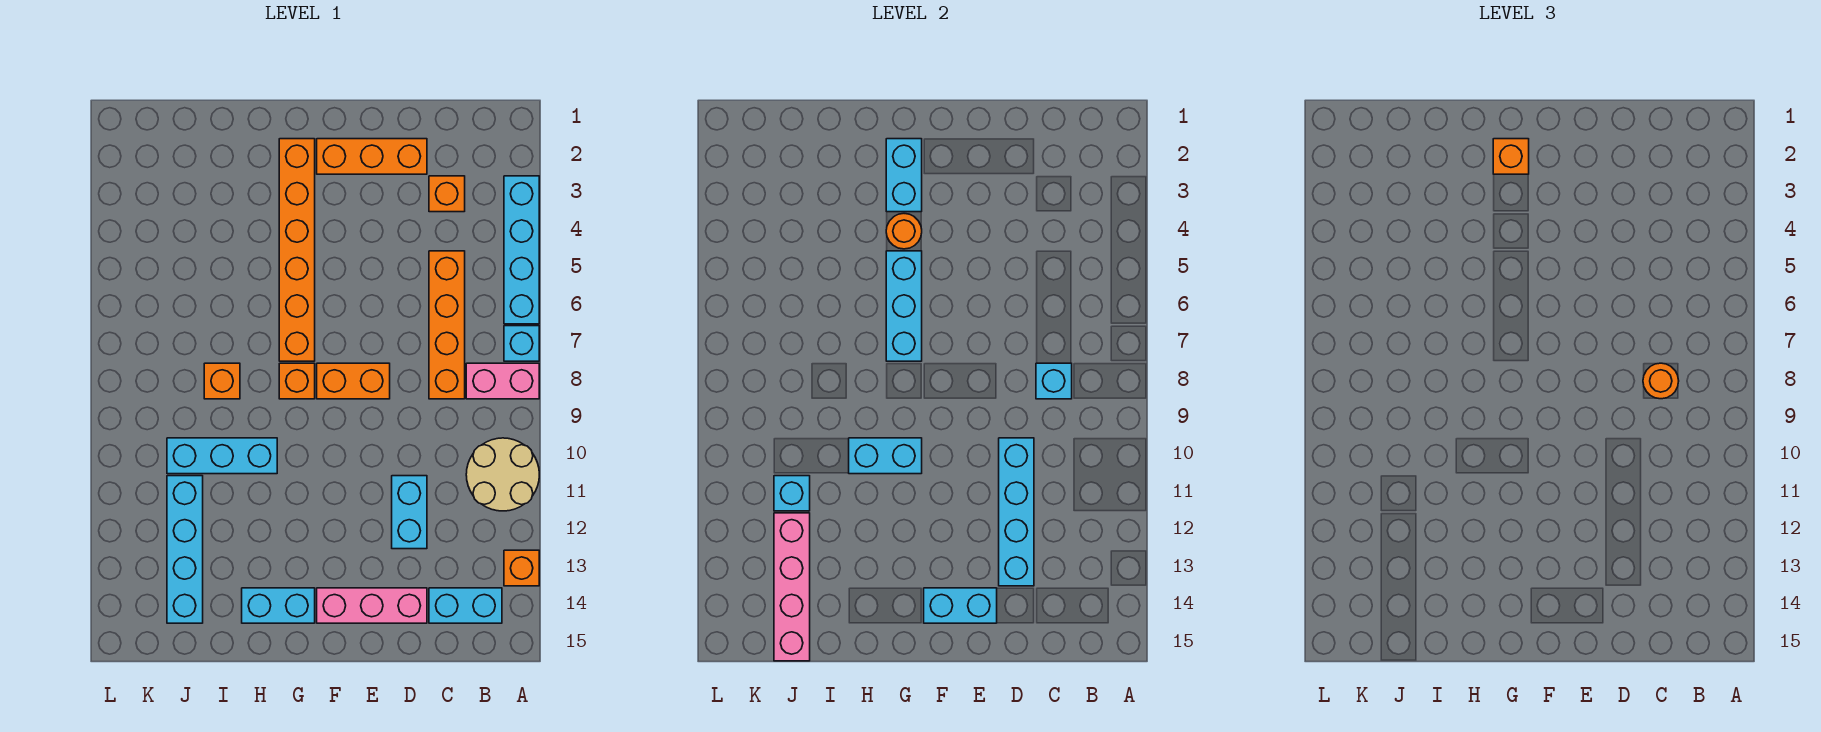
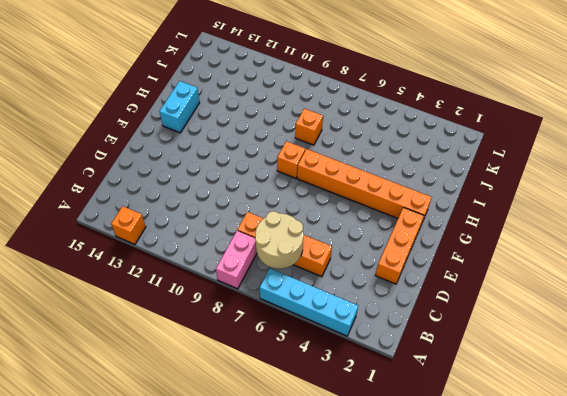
tan round brick B6:C7 level 2 -> tan round brick A10:B11 level 1
none -> cyan brick A7 level 1
none -> cyan brick B14:C14 level 1
none -> orange brick C3 level 1

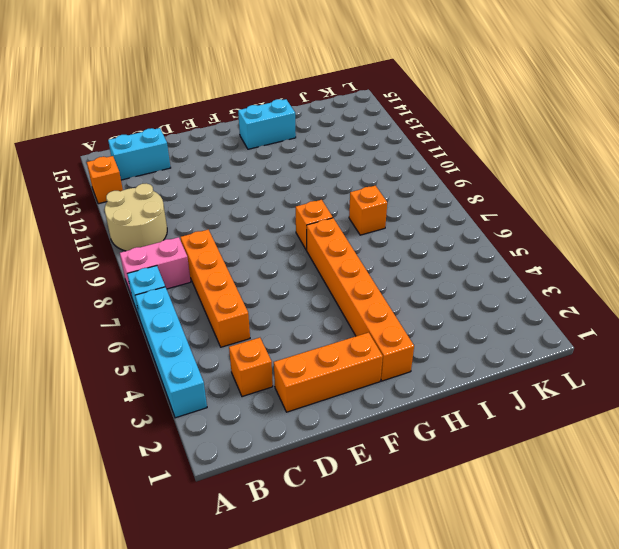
none -> cyan brick D11:D12 level 1
none -> pink brick D14:F14 level 1
none -> orange brick E8:F8 level 1

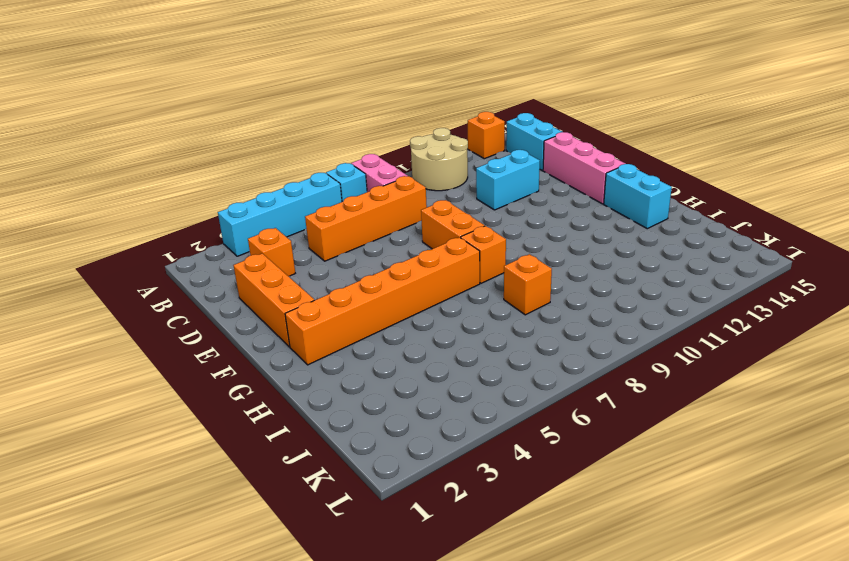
none -> cyan brick H10:J10 level 1
none -> cyan brick J11:J14 level 1
none -> cyan brick C8 level 2

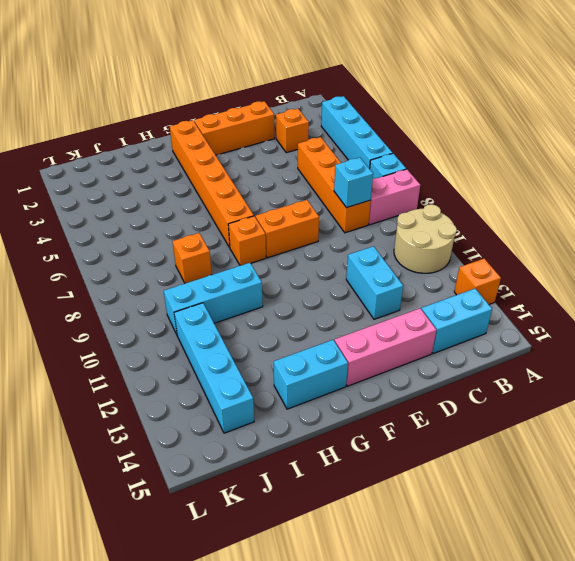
none -> cyan brick D10:D13 level 2
none -> cyan brick E14:F14 level 2
none -> cyan brick G2:G3 level 2

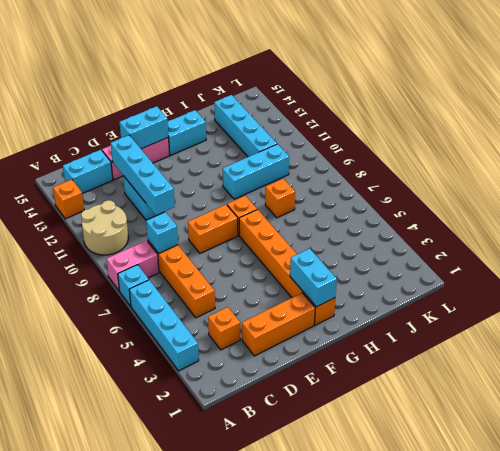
none -> orange round brick G4 level 2
none -> cyan brick G5:G7 level 2
none -> cyan brick G10:H10 level 2

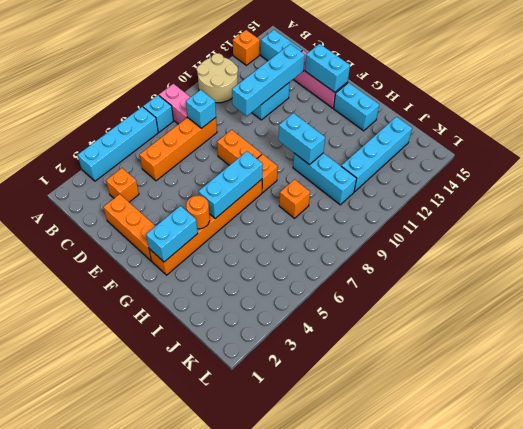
none -> cyan brick J11 level 2
none -> pink brick J12:J15 level 2
none -> orange round brick C8 level 3

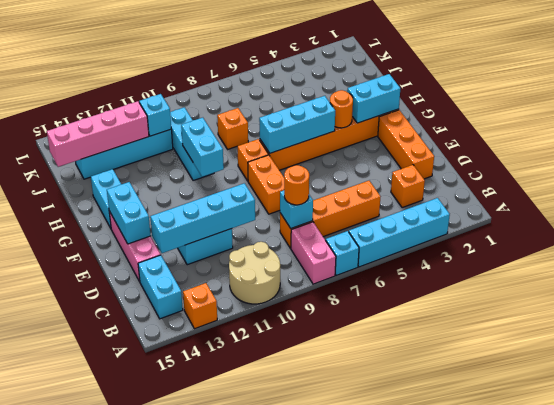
none -> orange brick G2 level 3

